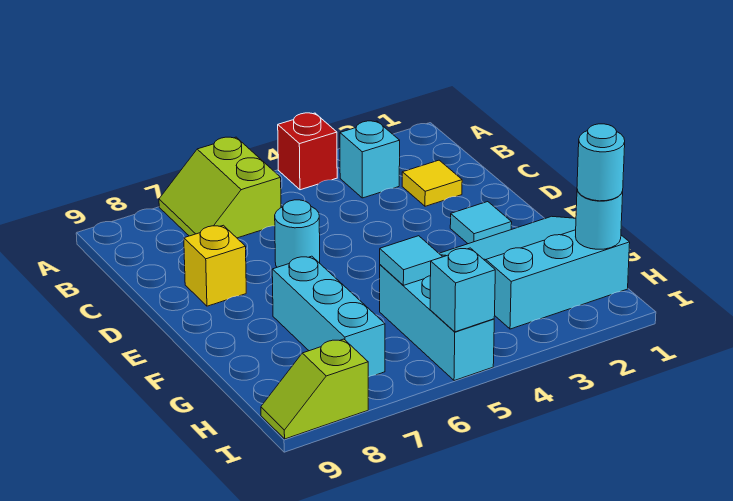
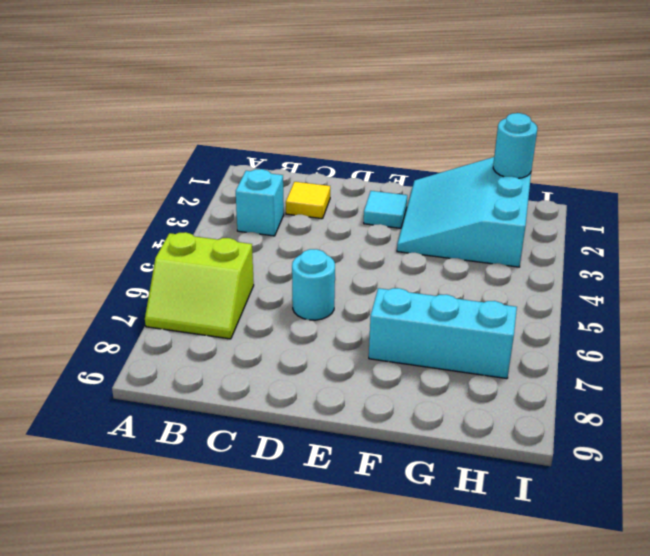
none -> red brick A4 level 1
none -> yellow brick D8 level 1
none -> cyan brick G5:I5 level 1

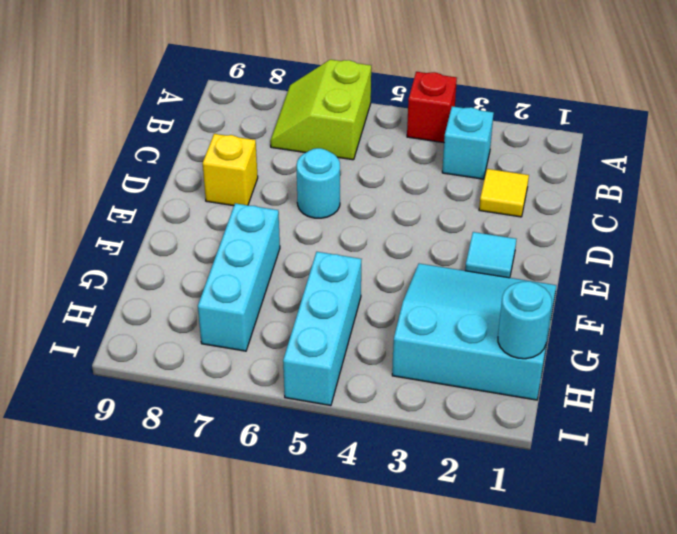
none -> lime slope I8:I9 level 1 top 8
none -> cyan tile G5 level 2
none -> cyan brick I5 level 2

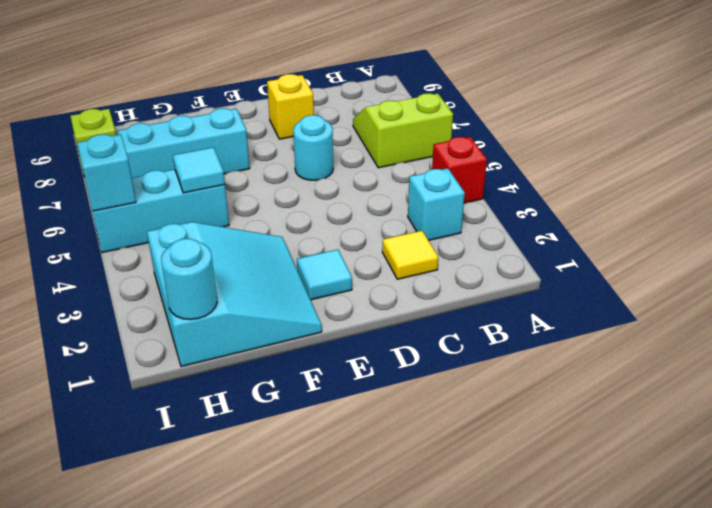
none -> cyan round brick H1 level 3

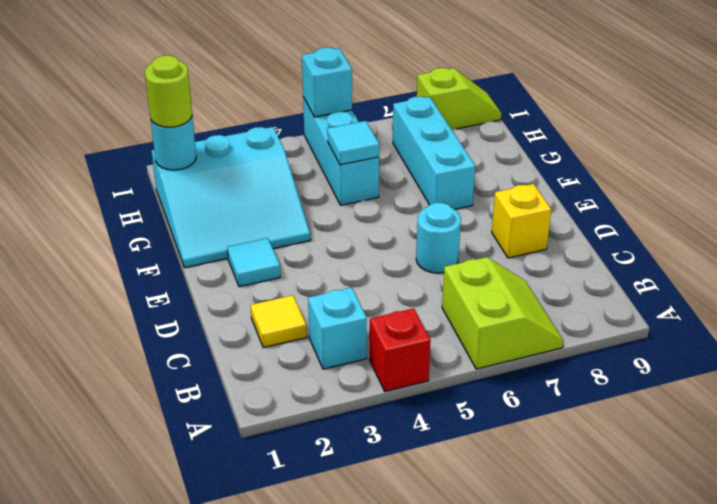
lime round brick H1 level 3 -> cyan round brick H1 level 3

